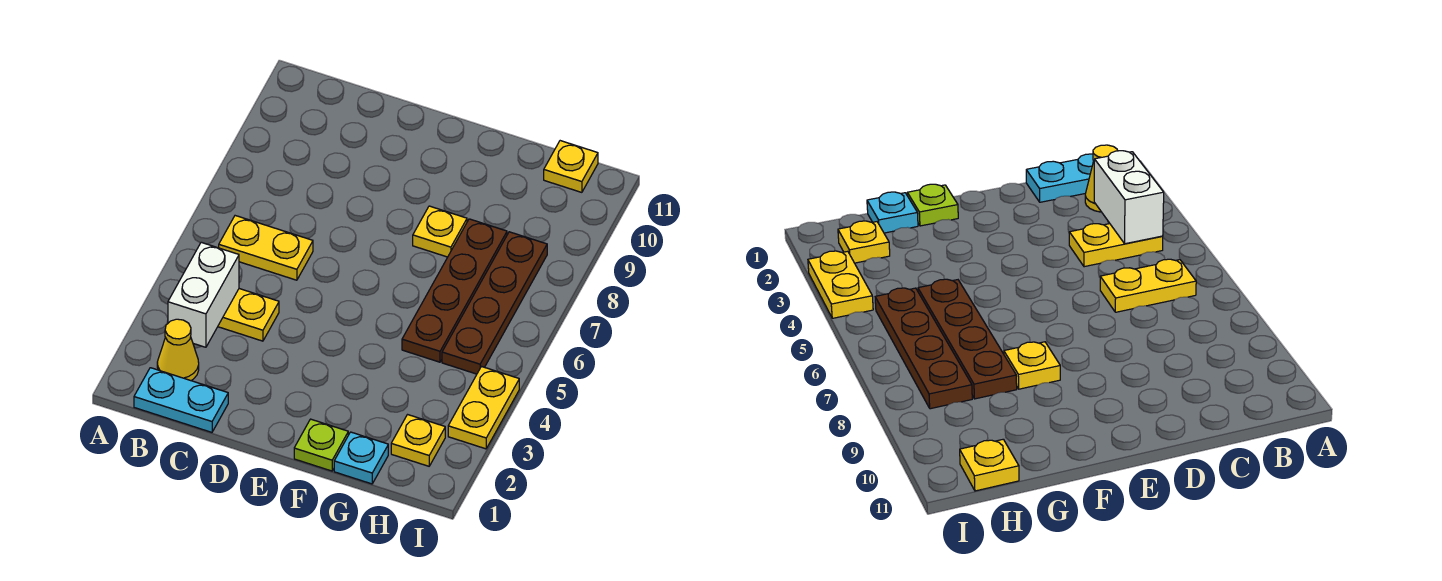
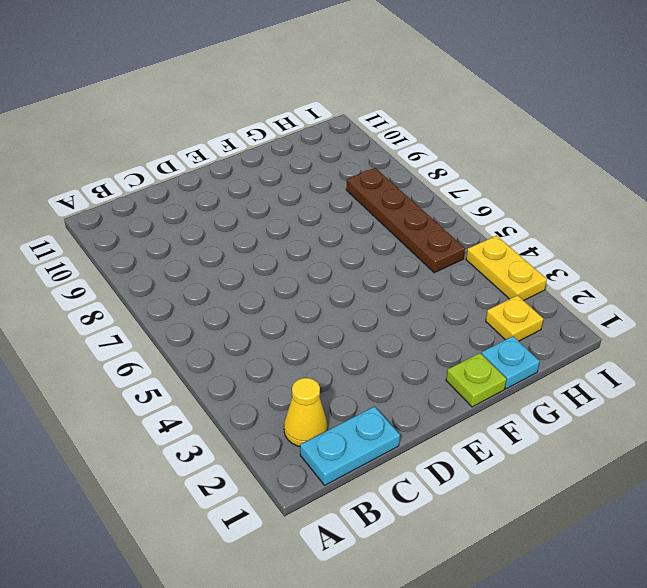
none -> yellow plate B4:C4 level 1
none -> yellow plate B6:C6 level 1
none -> yellow plate F8 level 1

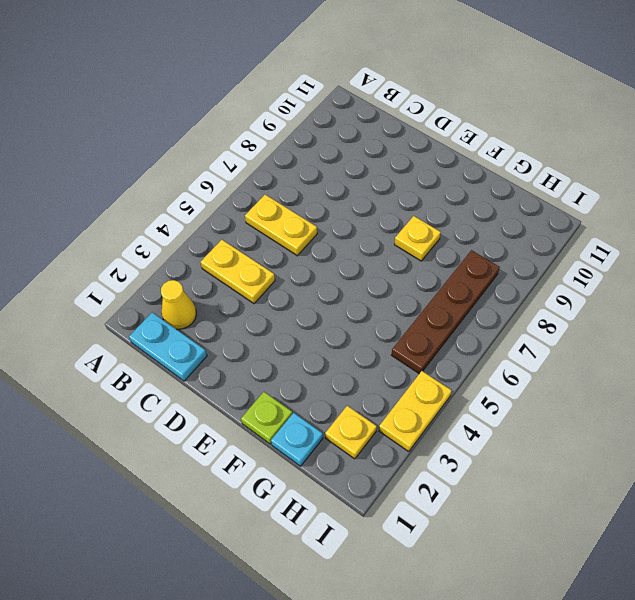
none -> brown plate G5:G8 level 1
none -> yellow plate H11 level 1
none -> white brick B3:B4 level 2

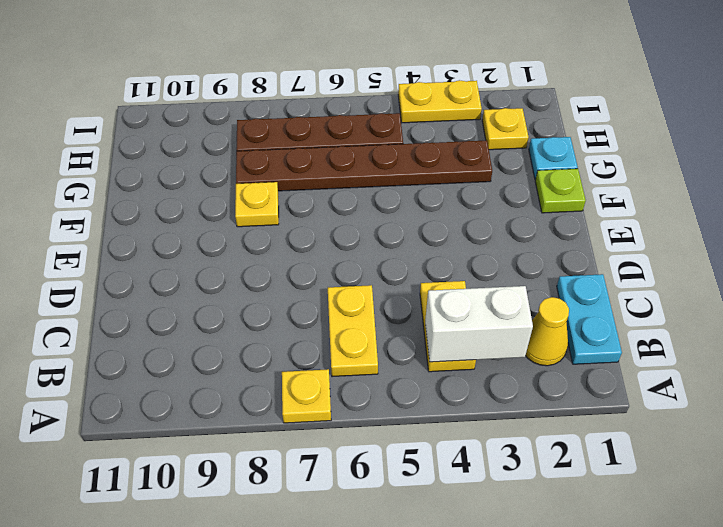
yellow plate A7 level 1 -> yellow plate H11 level 1
brown plate G3:G8 level 1 -> brown plate G5:G8 level 1

